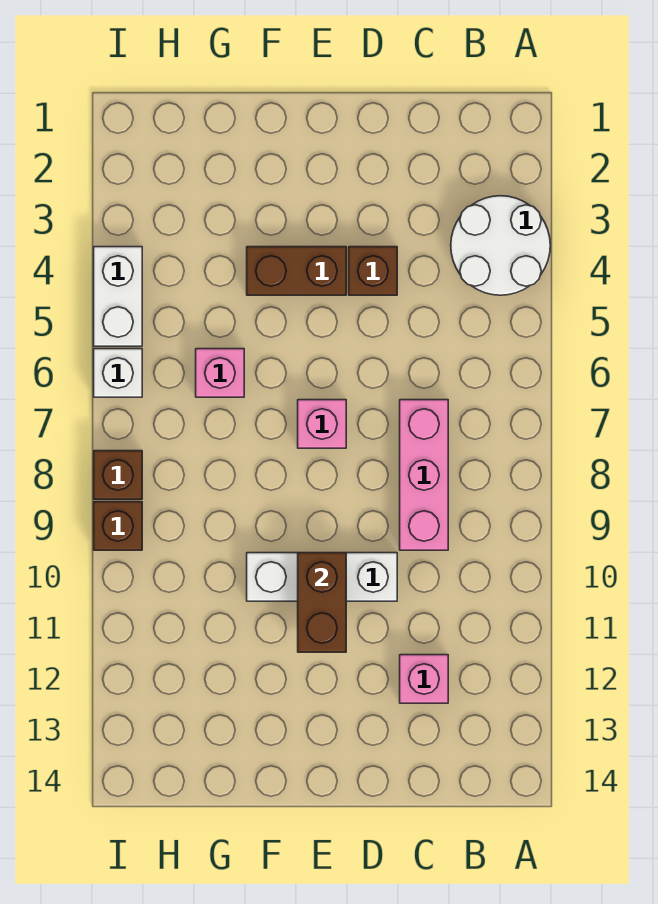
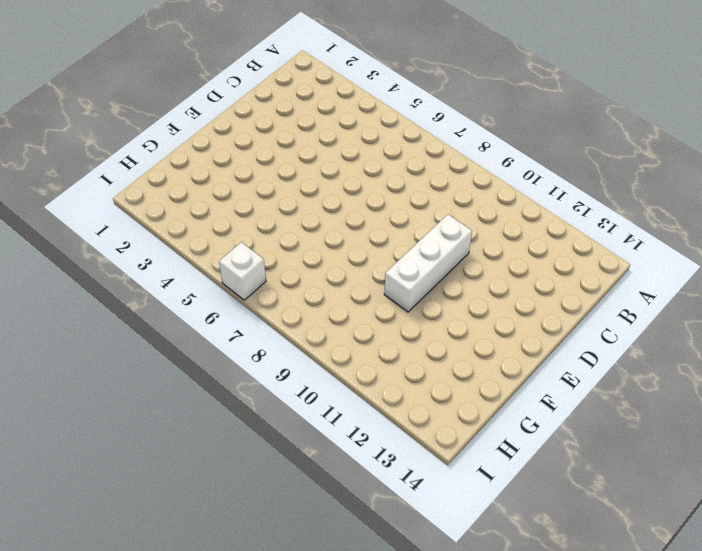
none -> white round brick A3:B4 level 1
none -> pink brick C7:C9 level 1
none -> pink brick C12 level 1

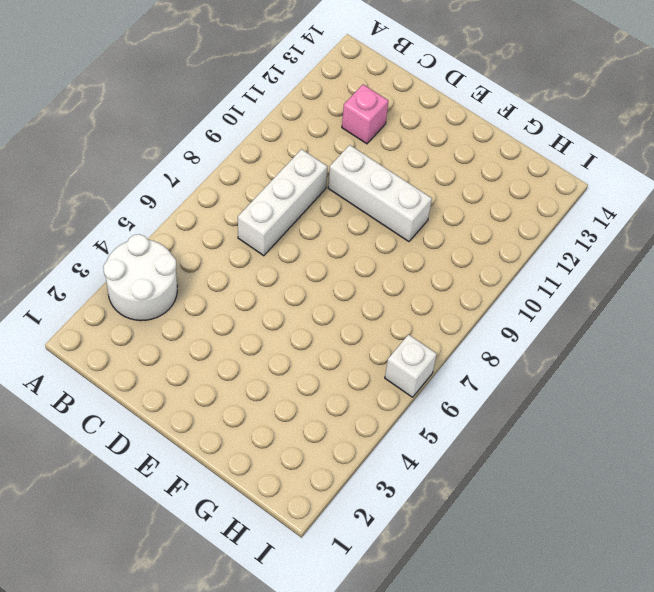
white brick C7:C9 level 1 -> pink brick C7:C9 level 1
none -> brown brick D4 level 1
none -> brown brick E4:F4 level 1
none -> pink brick E7 level 1

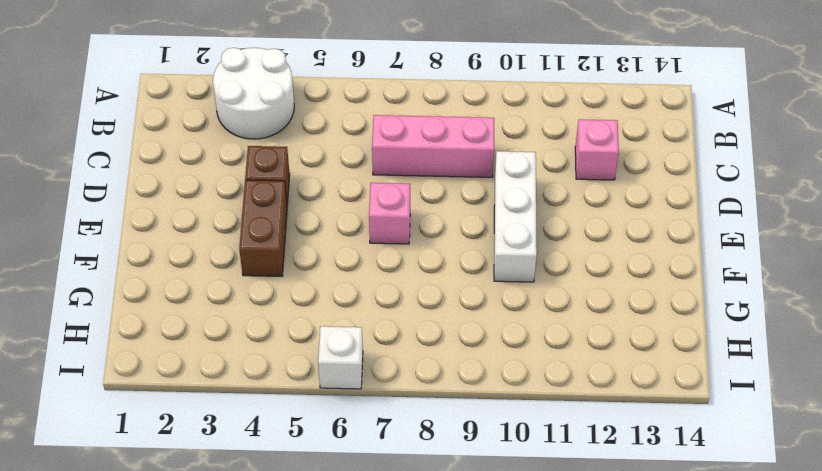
none -> pink brick G6 level 1
none -> white brick I4:I5 level 1
none -> brown brick I8 level 1

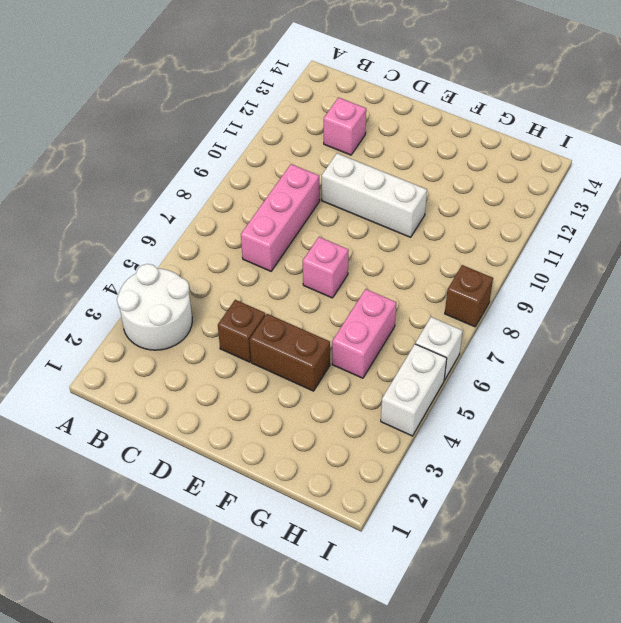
pink brick G5:G6 level 1 -> pink brick G6 level 1
none -> brown brick I9 level 1
none -> brown brick E10:E11 level 2

